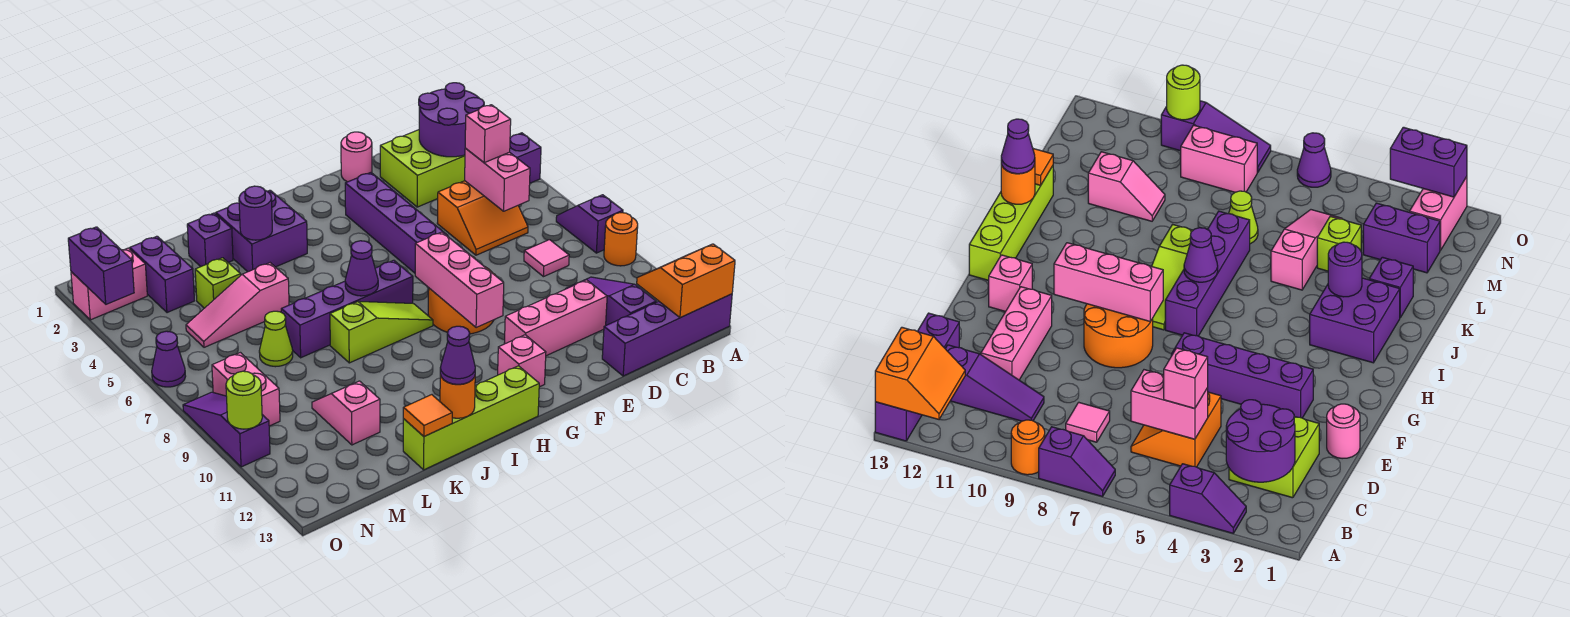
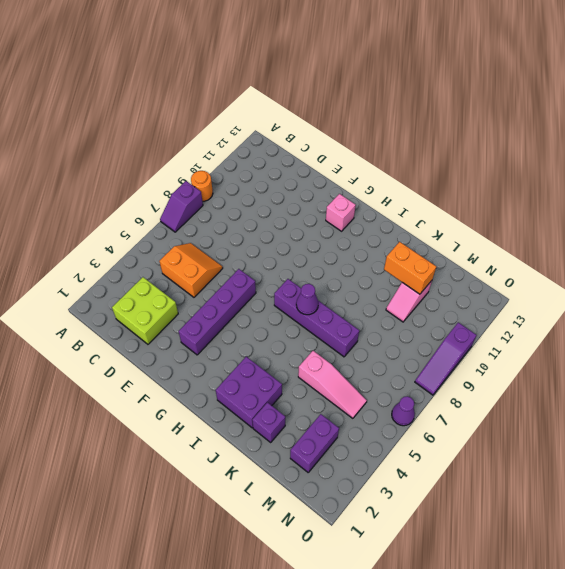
orange brick K11:L11 level 2 -> none
none -> purple slope A3:A4 level 1 top 4
none -> purple brick A13:D13 level 1
none -> pink tile C8 level 1
none -> purple slope C10:C12 level 1 top 12

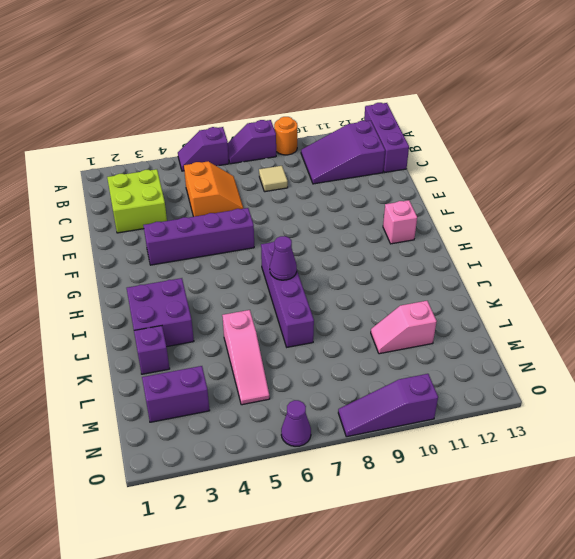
purple slope A5:A6 level 1 top 6 -> purple slope A3:A4 level 1 top 4
purple brick A13:C13 level 1 -> purple brick A13:D13 level 1
purple slope B10:C12 level 1 top 12 -> purple slope C10:C12 level 1 top 12
tan tile C8 level 1 -> pink tile C8 level 1
none -> pink brick D11:F11 level 1
none -> pink round brick E1 level 1
none -> orange round brick F8:G9 level 1
none -> lime slope H8:J8 level 1 top J

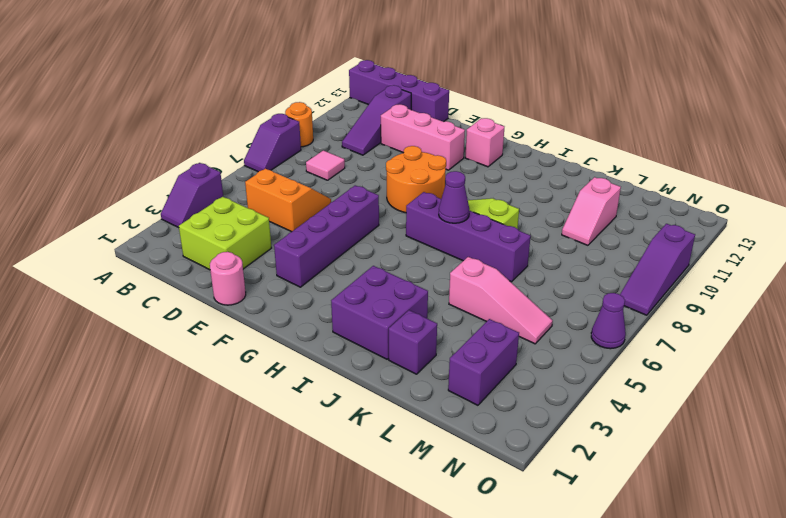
none -> lime brick H13:K13 level 1
none -> lime brick L4 level 1
none -> lime cone L7 level 1
none -> pink brick N2:O2 level 1

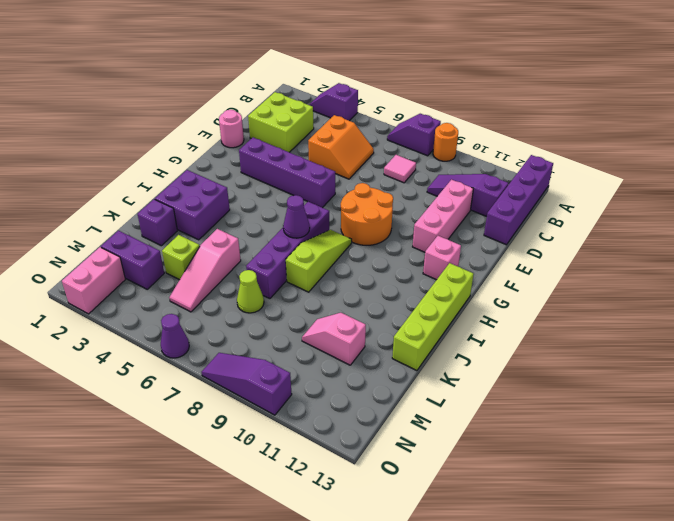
none -> pink brick N8:N9 level 1
none -> orange slope A12:B13 level 2 top 13
none -> purple round brick B2:C3 level 2
none -> pink brick C5:C6 level 2

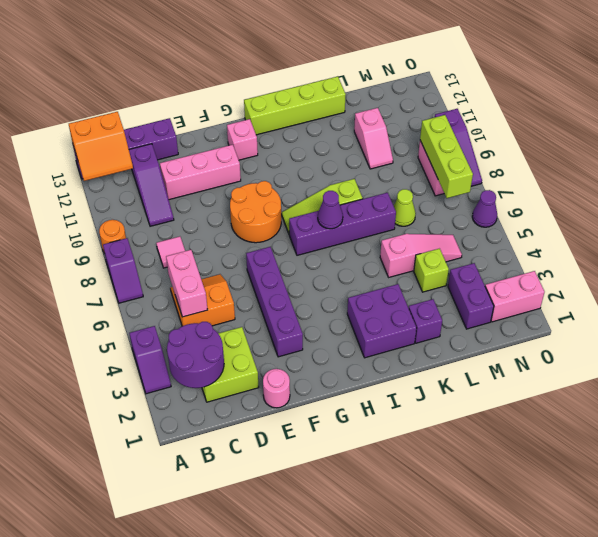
lime brick N7:N9 level 2 -> none
none -> pink brick G8:G10 level 2
none -> purple round brick J3 level 2
none -> orange round brick J13 level 2
none -> orange tile K13 level 2

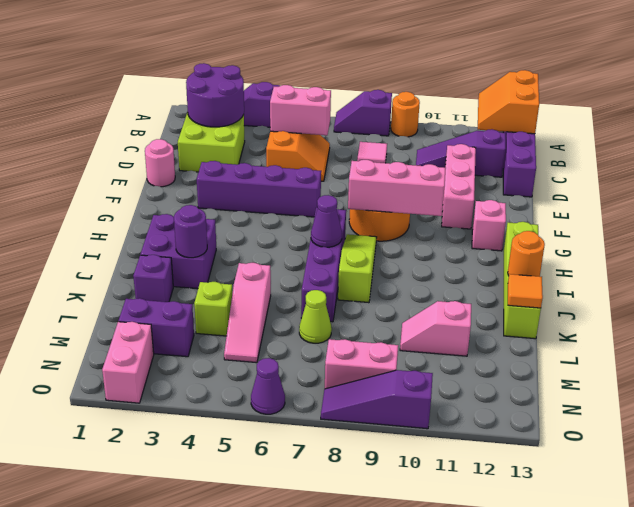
none -> purple brick O2:O3 level 2
none -> lime round brick O10 level 2
none -> pink brick C5 level 3
none -> purple cone J13 level 3

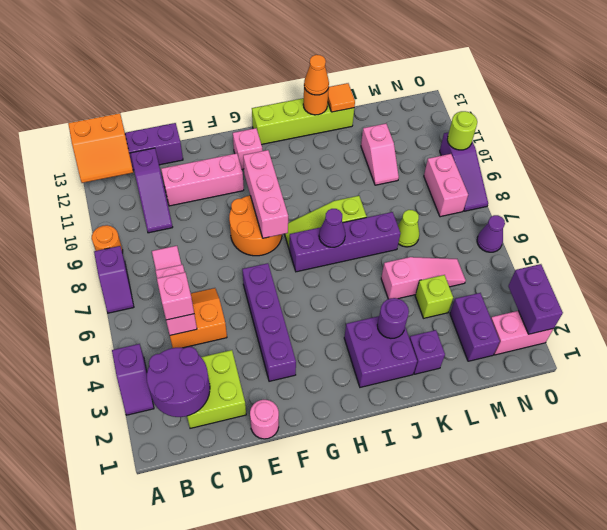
orange cone J13 level 3 -> purple cone J13 level 3

